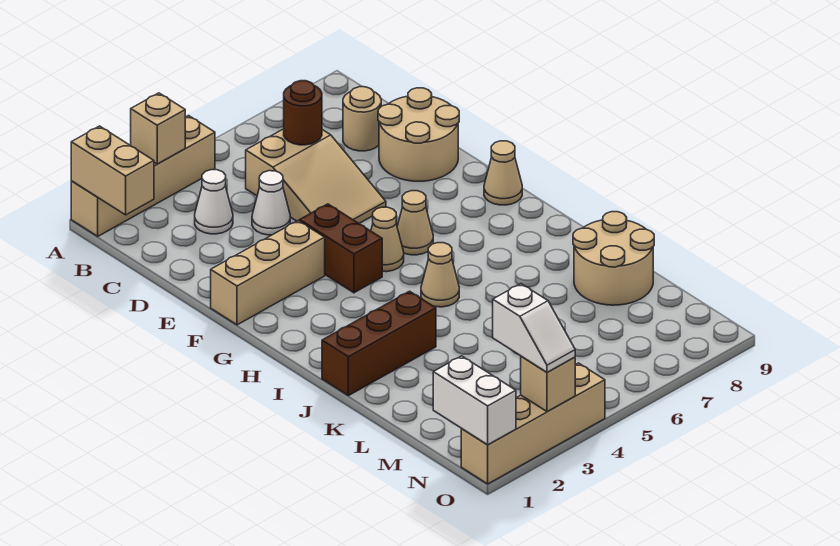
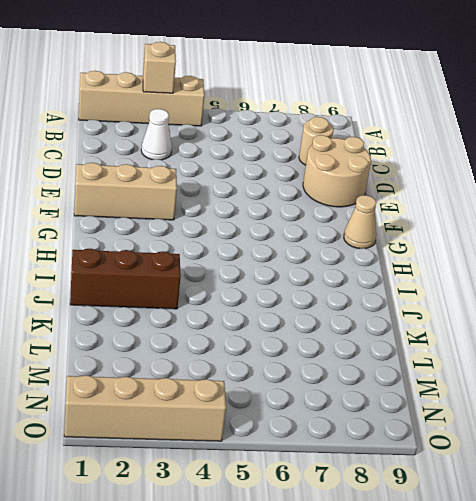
none -> tan slope C5:E6 level 1 top C
none -> white cone D4 level 1
none -> brown brick F4:G4 level 1

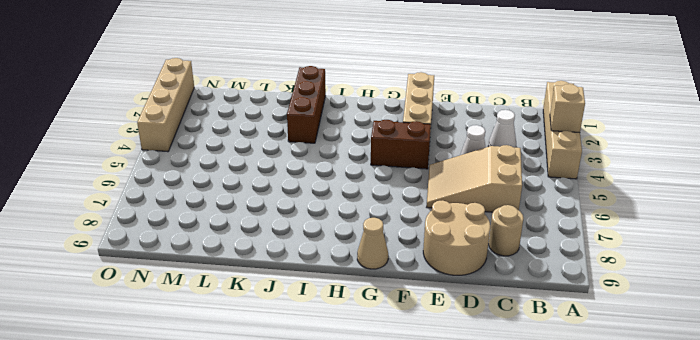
none -> tan cone G5 level 1
none -> tan cone G6 level 1
none -> tan cone I5 level 1

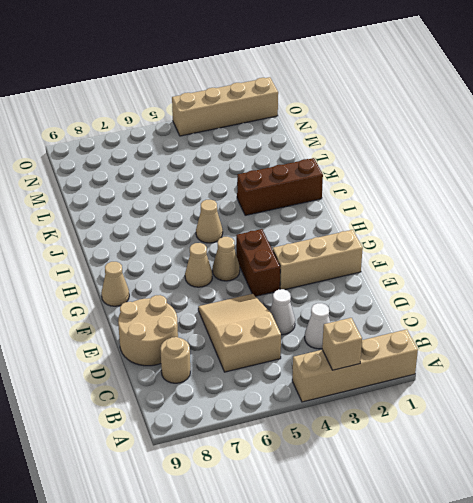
none -> tan round brick K8:L9 level 1
none -> tan brick A1:B1 level 2
none -> brown round brick C6 level 2

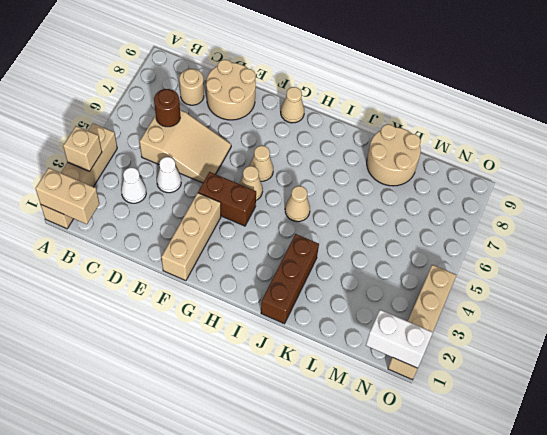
none -> tan brick O3 level 2
none -> white slope N3:O3 level 3 top N

